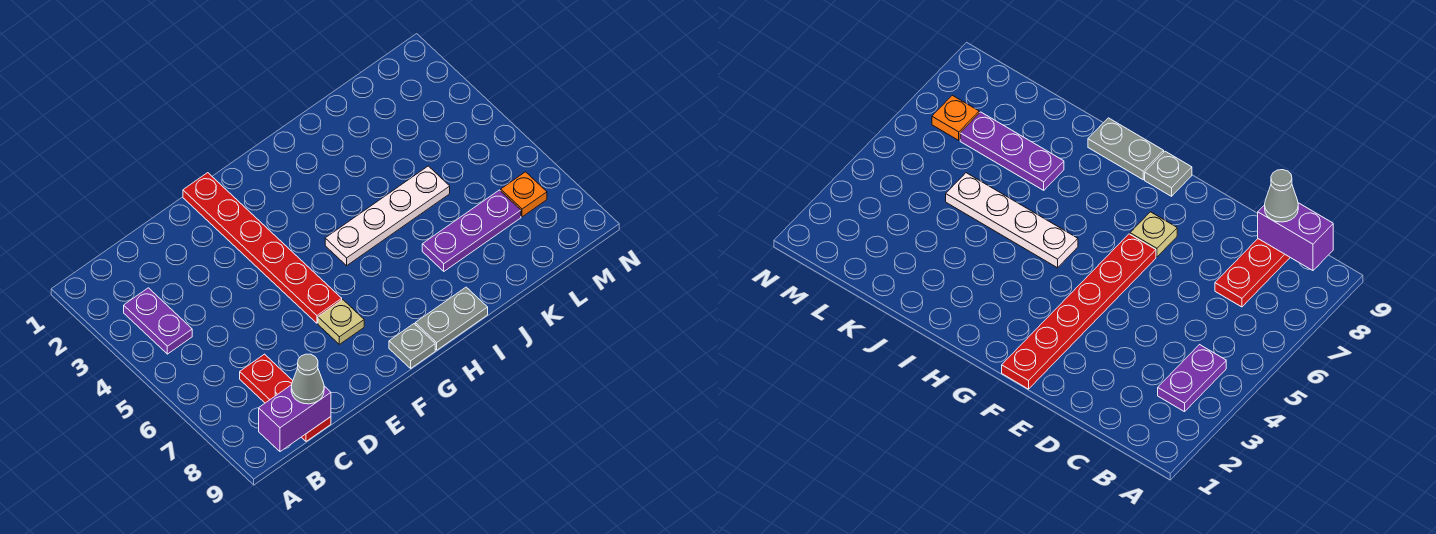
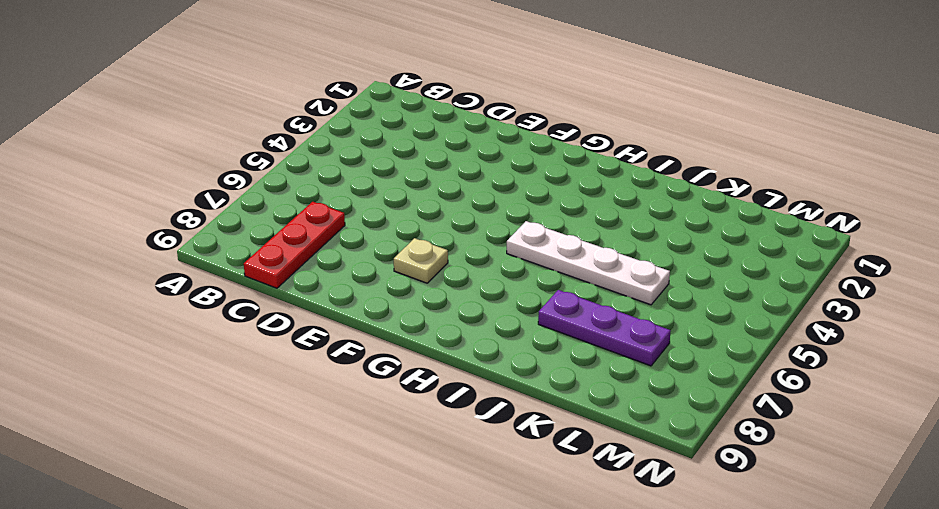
none -> purple plate B3:B4 level 1
none -> red plate F1:F6 level 1

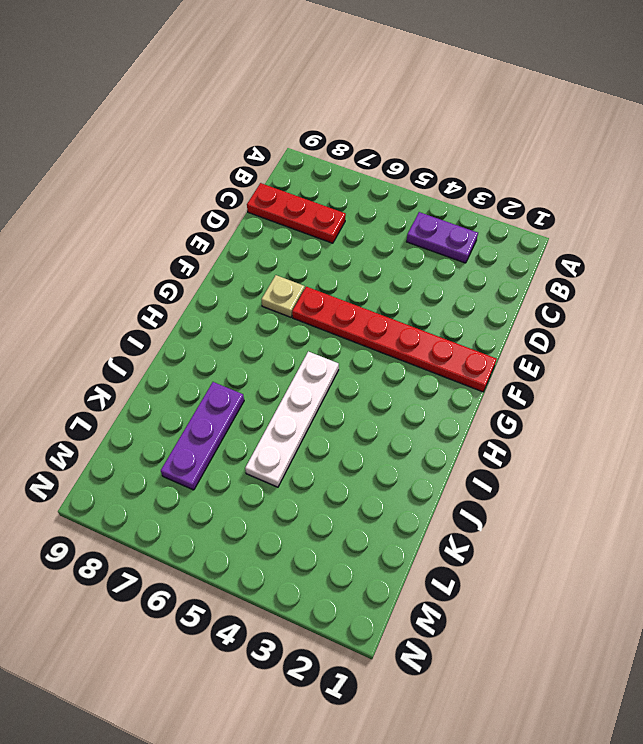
none -> grey plate G9 level 1
none -> grey plate H9:I9 level 1

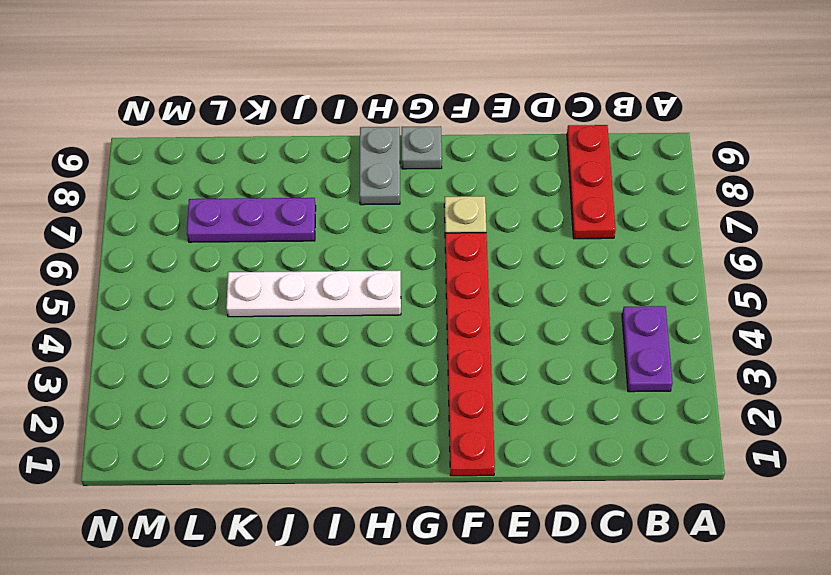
grey plate H8:H9 level 1 -> grey plate H9:I9 level 1
none -> orange plate M7 level 1
none -> purple brick B9:C9 level 2

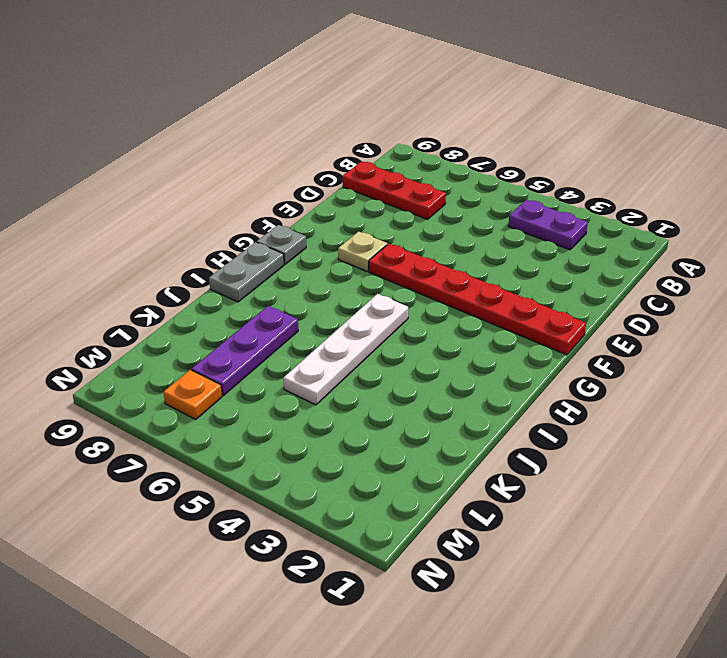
none -> purple brick B9:C9 level 2
none -> grey cone C9 level 3

